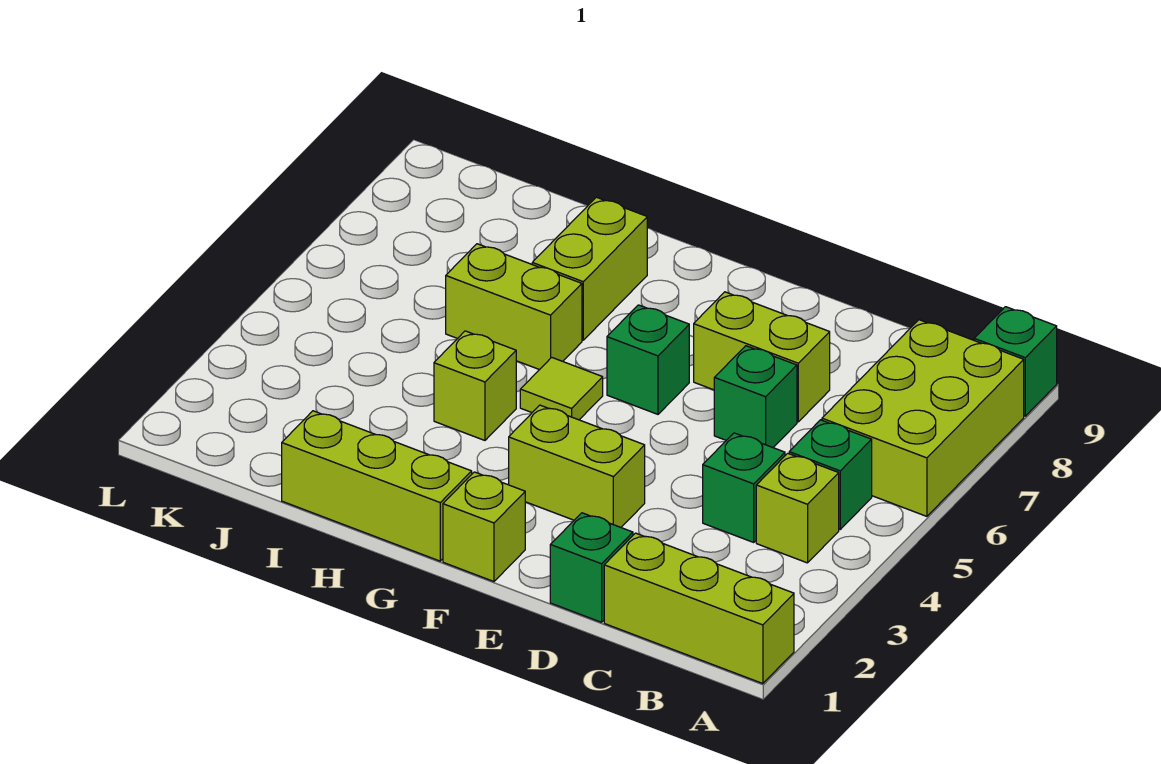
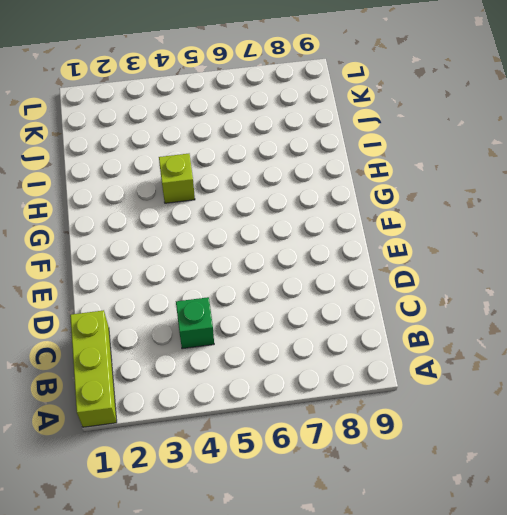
none -> lime brick A6:B8 level 1
none -> green brick A9 level 1
none -> lime brick B4 level 1

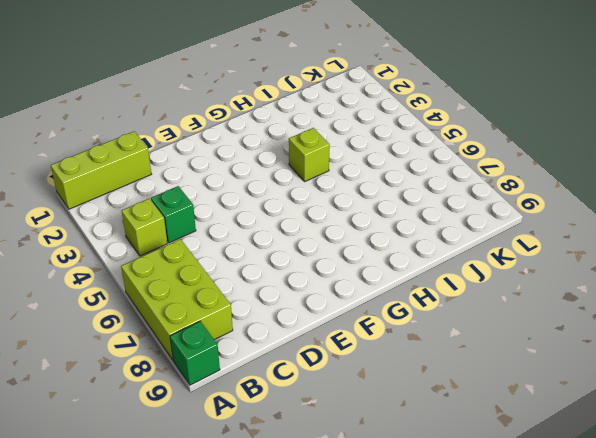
none -> green brick B5 level 1
none -> green brick D1 level 1
none -> green brick D6 level 1

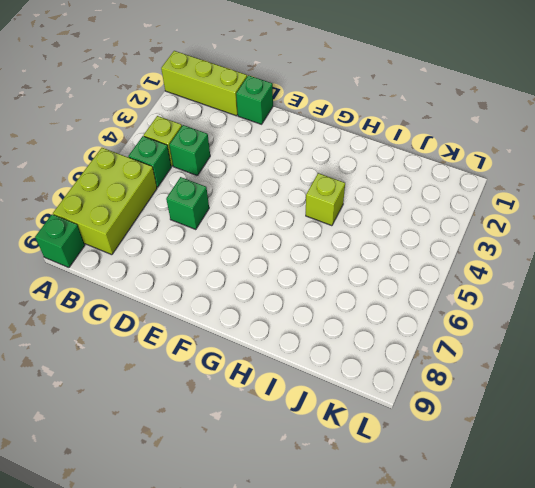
none -> lime brick D7:E7 level 1
none -> lime brick E3:F3 level 1
none -> lime brick F1 level 1

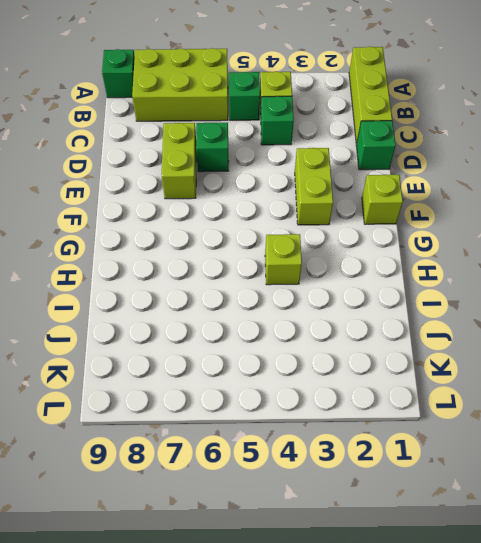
none -> green brick F6 level 1
none -> lime brick G1:I1 level 1
none -> lime tile G5 level 1

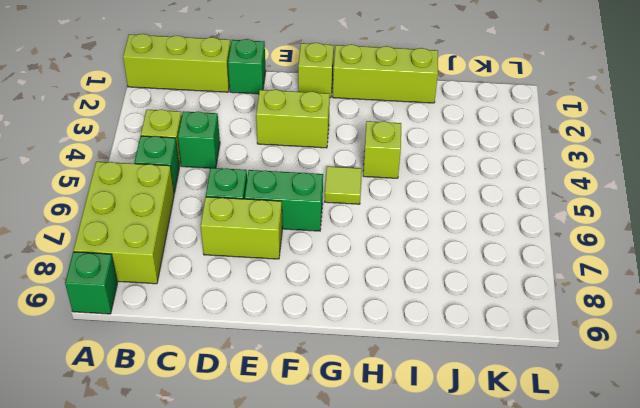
green brick E6:F6 level 1 -> green brick F6 level 1
none -> lime brick H6:I6 level 1
none -> lime brick H7:H8 level 1

